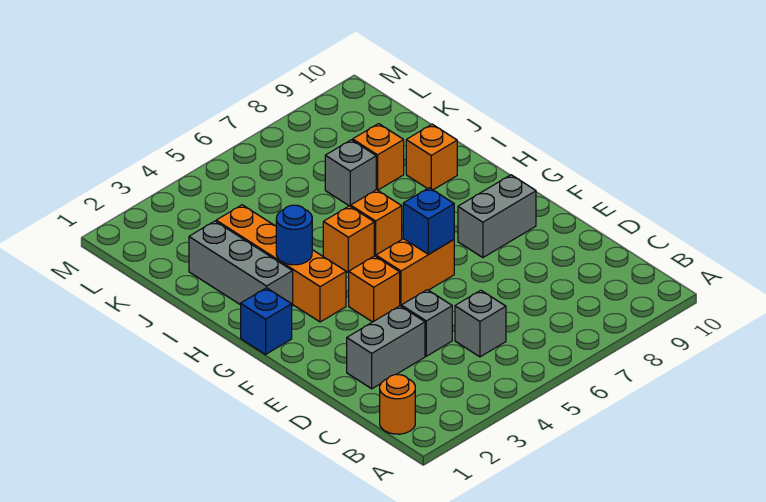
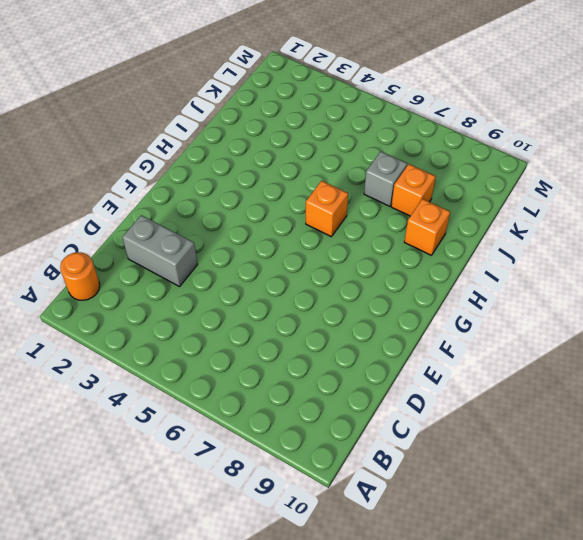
none -> grey brick C5 level 1
none -> grey brick D4 level 1
none -> orange brick F4 level 1

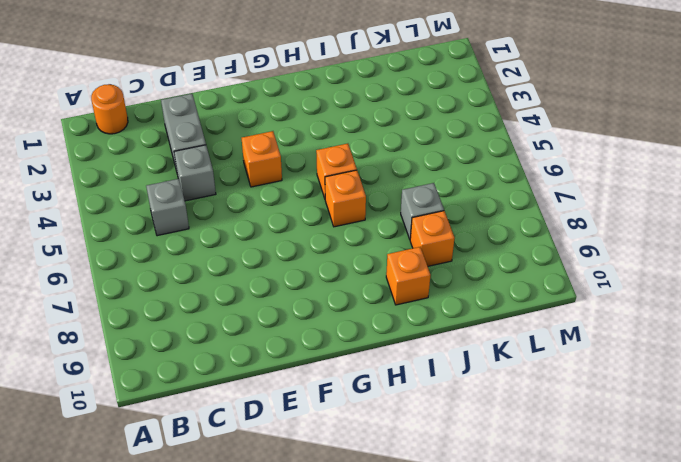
none -> orange brick F5:F6 level 1
none -> grey brick F8:F9 level 1
none -> blue brick G1 level 1

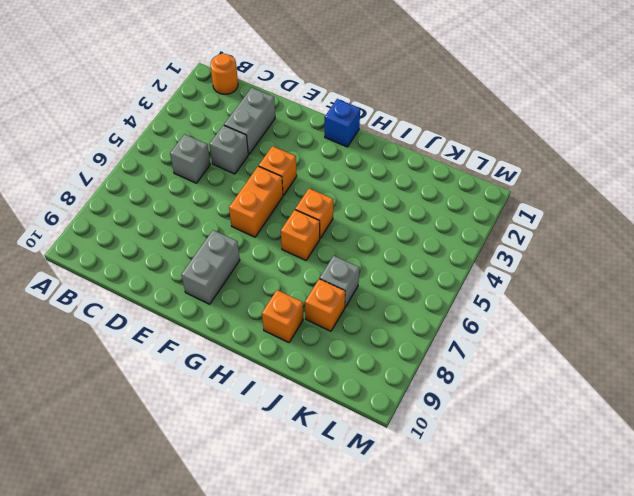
none -> orange brick G3:J3 level 1
none -> grey brick H2:J2 level 1
none -> blue brick F6 level 2

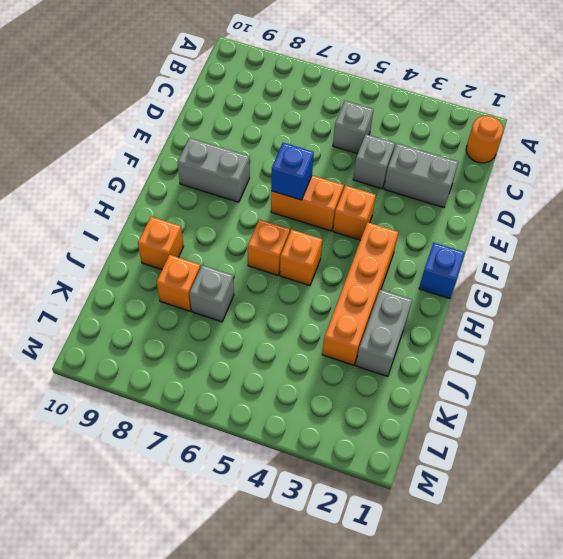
grey brick I2:J2 level 1 -> grey brick H2:J2 level 1
none -> blue round brick H3 level 2

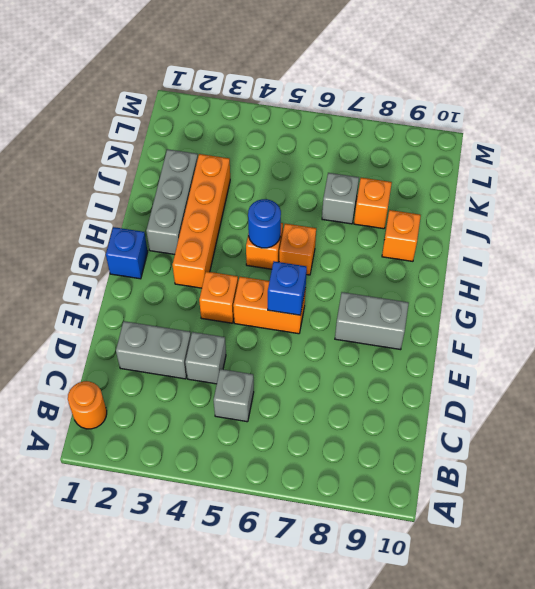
blue round brick H5 level 2 -> blue round brick H3 level 2

